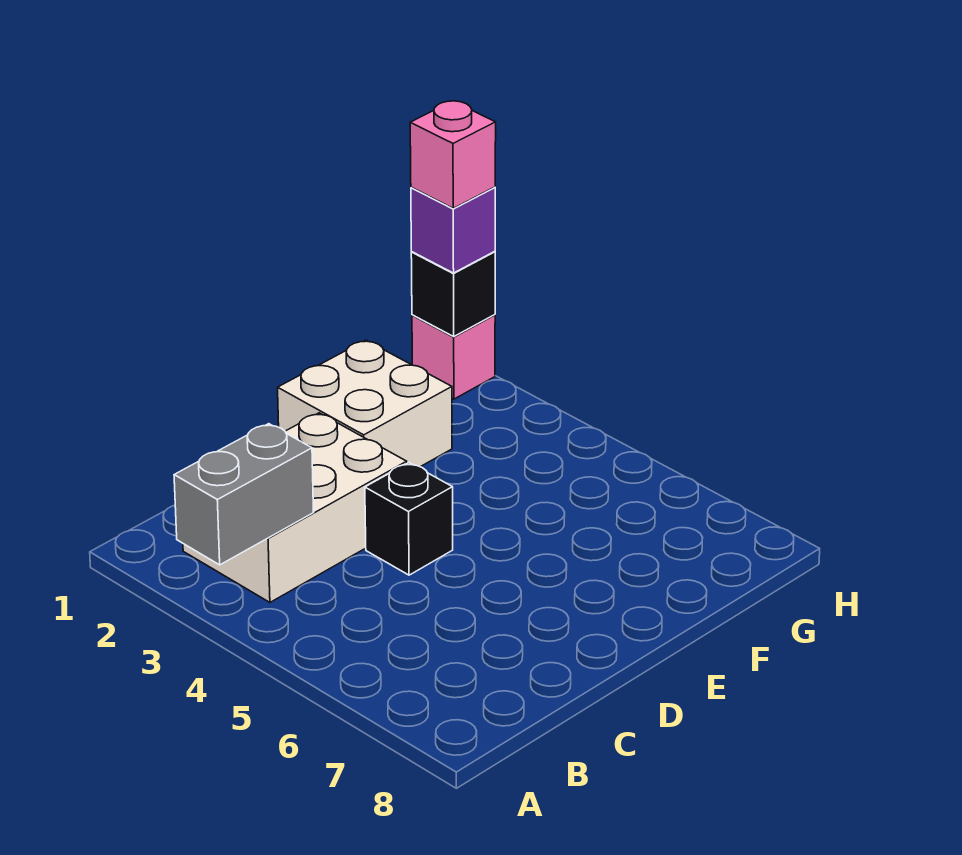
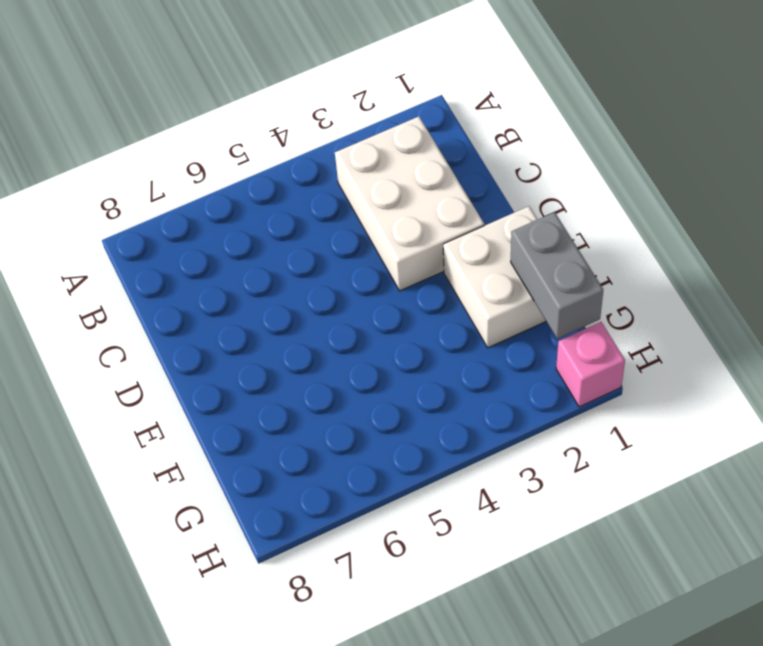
grey brick F1:G1 level 2 -> grey brick A3:B3 level 2
none -> black brick D4 level 1
none -> black brick H1 level 2

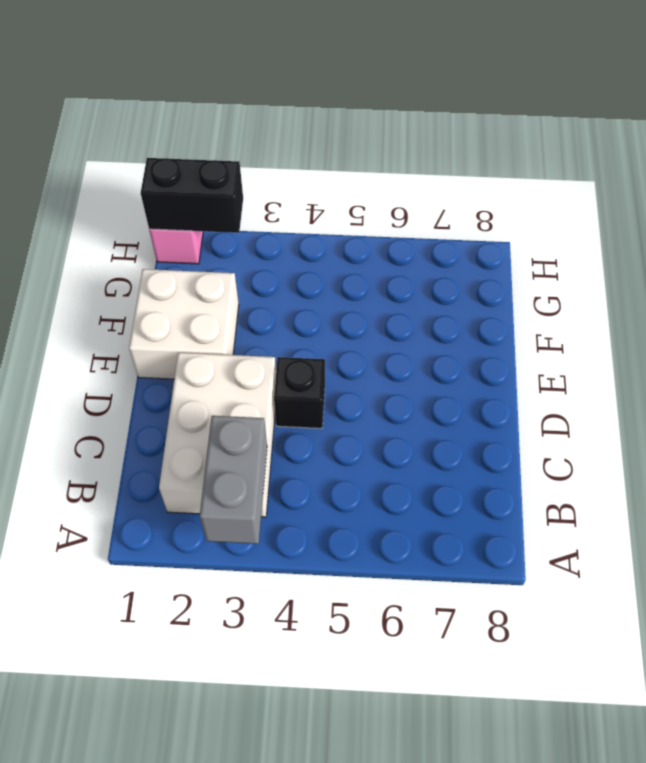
black brick H1:H2 level 2 -> black brick H1 level 2
none -> purple brick H1 level 3
none -> pink brick H1 level 4

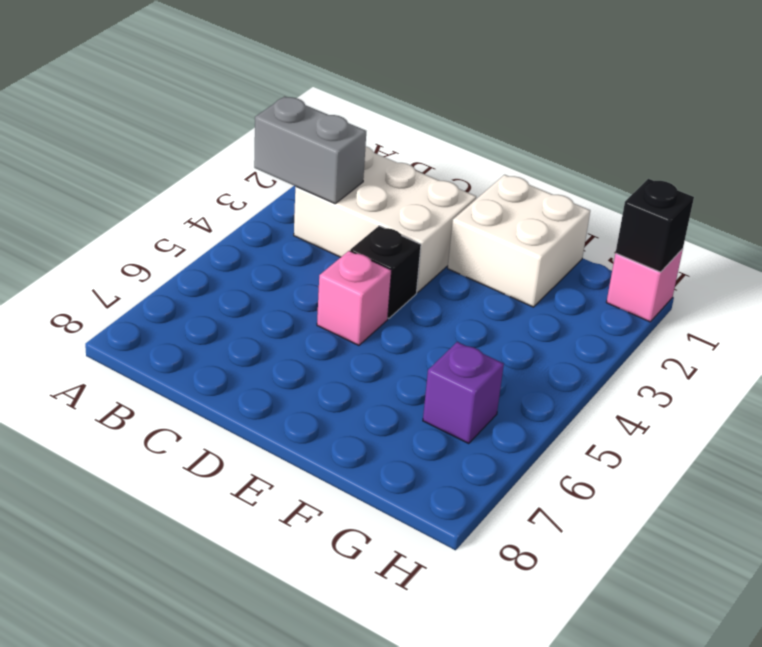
pink brick D5 level 1 -> pink brick H1 level 4
purple brick G6 level 1 -> purple brick H1 level 3

